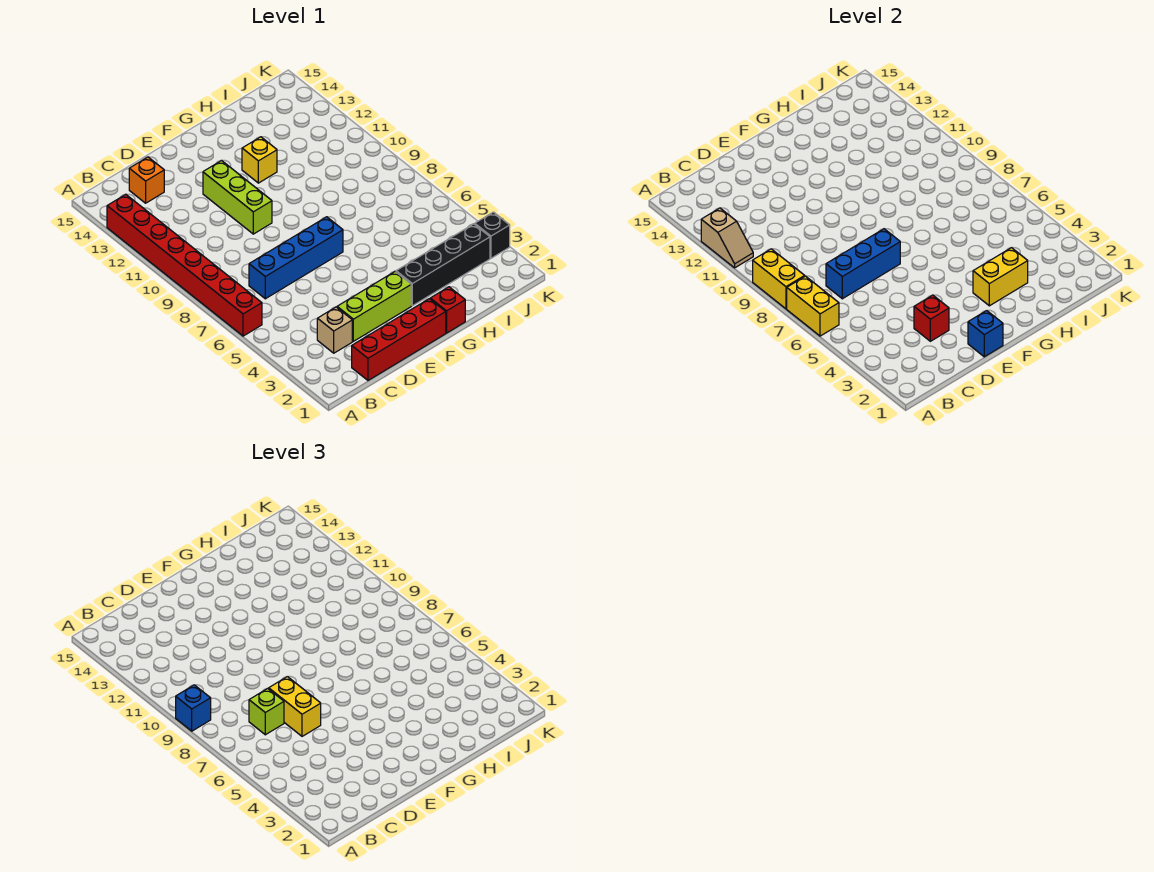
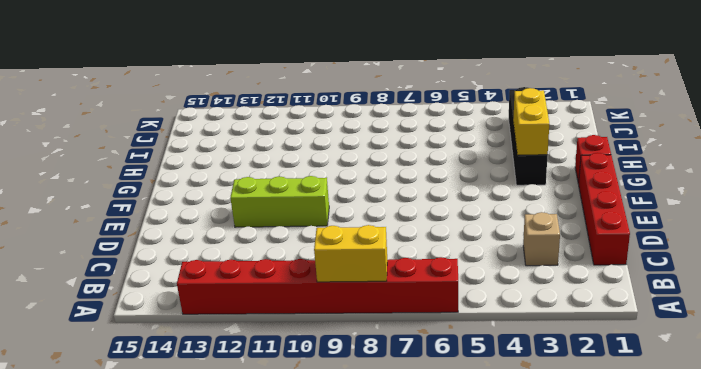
none -> blue brick C7:F7 level 1
none -> orange brick C14 level 1
none -> lime brick D3:F3 level 1

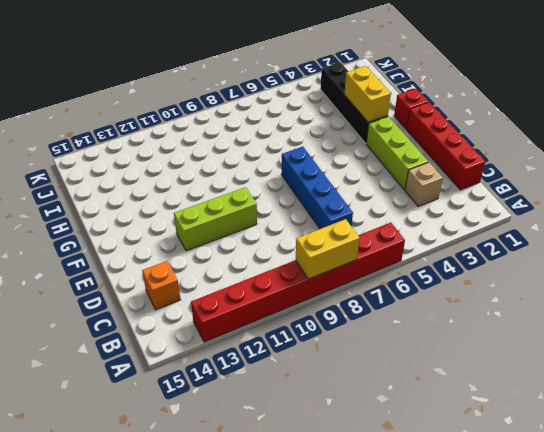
none -> yellow brick G12 level 1
none -> black brick K3 level 1
none -> yellow brick A6:A7 level 2

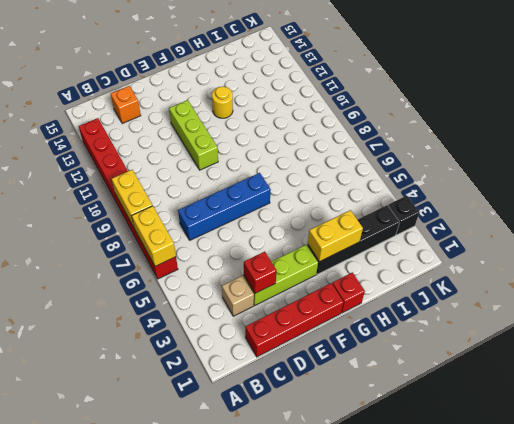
yellow round brick G12 level 1 -> yellow brick G12 level 1
none -> tan slope A11:A12 level 2 top 12
none -> blue brick C7:E7 level 2
none -> blue brick E1 level 2

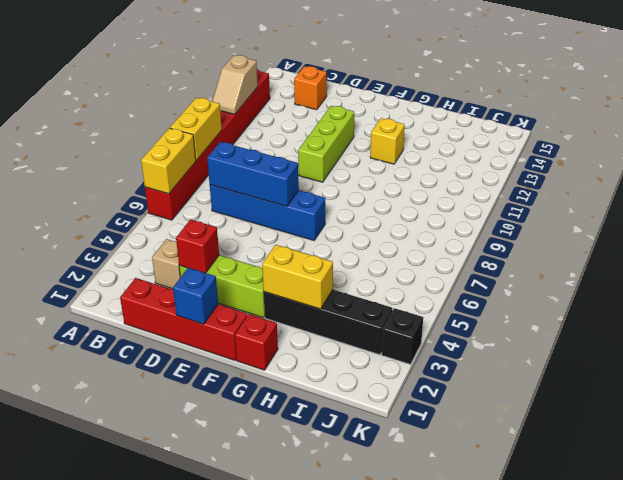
none -> blue brick A9 level 3
none -> lime brick C7 level 3
none -> yellow brick D6:D7 level 3

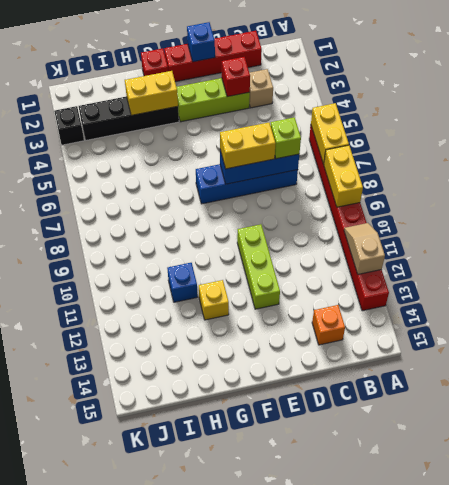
yellow brick D7:E7 level 3 -> yellow brick D6:D7 level 3
blue brick H11 level 1 -> blue brick A9 level 3

